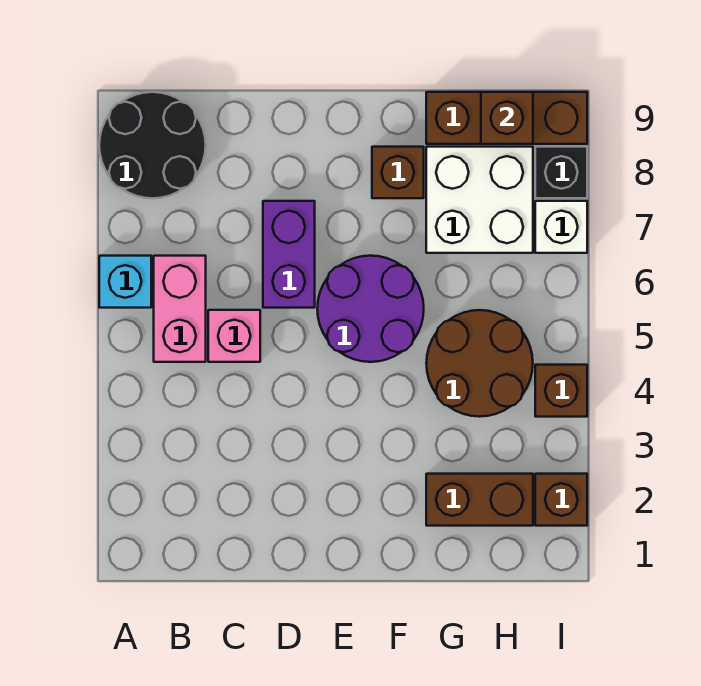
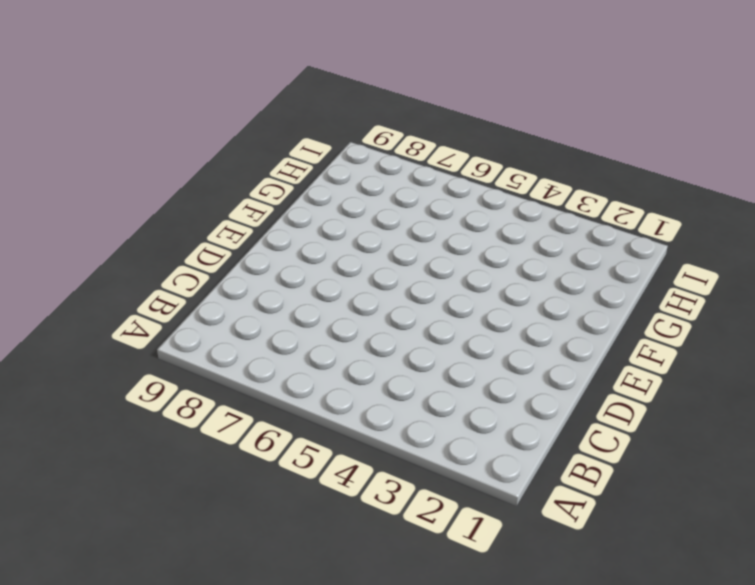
none -> cyan brick A6 level 1
none -> black round brick A8:B9 level 1
none -> pink brick B5:B6 level 1

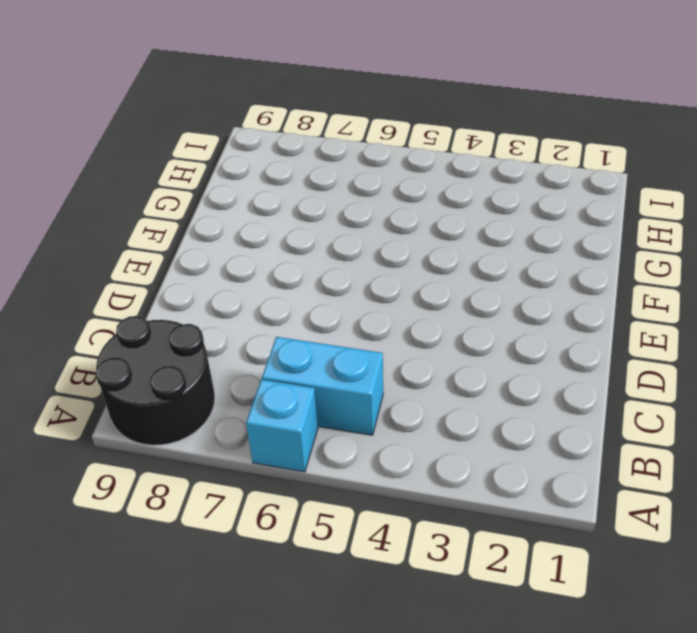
cyan brick B5:B6 level 1 -> pink brick B5:B6 level 1
none -> pink brick C5 level 1
none -> purple brick D6:D7 level 1
none -> purple round brick E5:F6 level 1

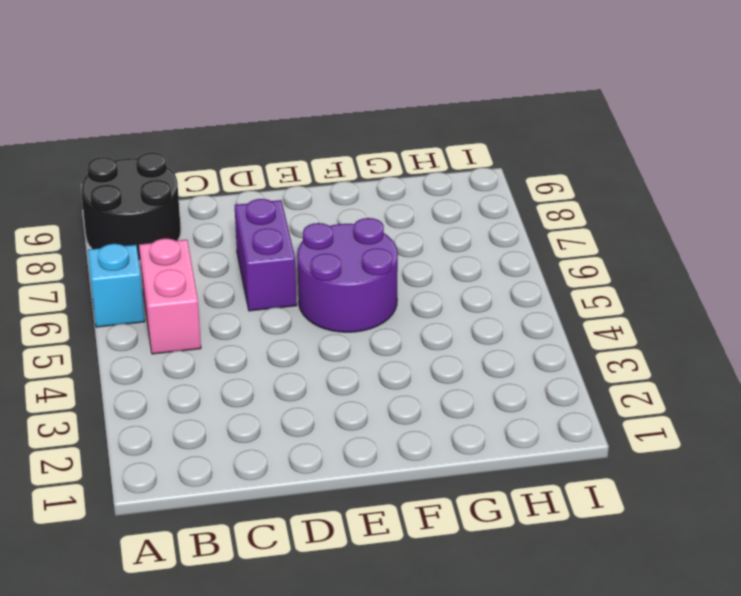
none -> pink brick C5 level 1
none -> brown brick F8 level 1
none -> brown brick G2:H2 level 1

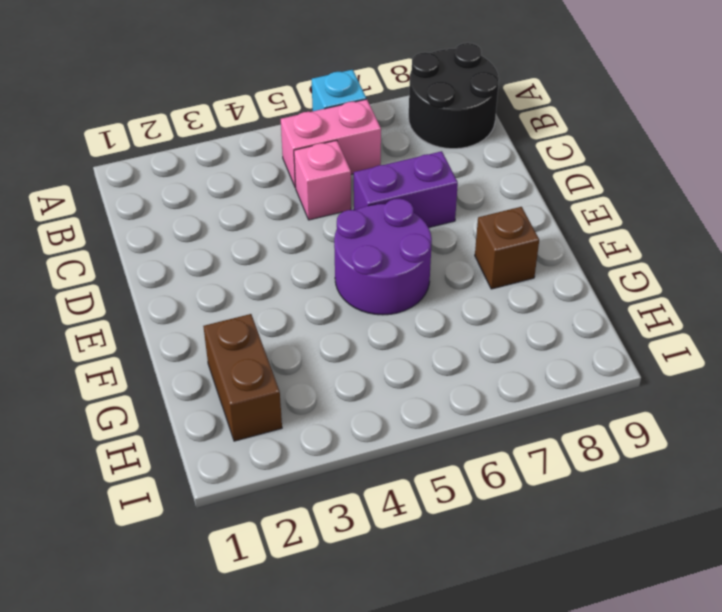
none -> brown round brick G4:H5 level 1
none -> white brick G7:H8 level 1
none -> brown brick G9:I9 level 1

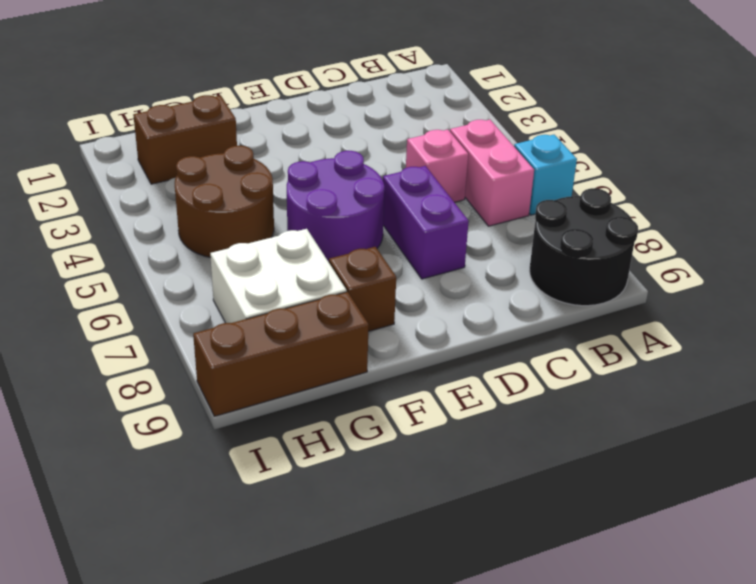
none -> brown brick I2 level 1
none -> brown brick I4 level 1
none -> white brick I7 level 1

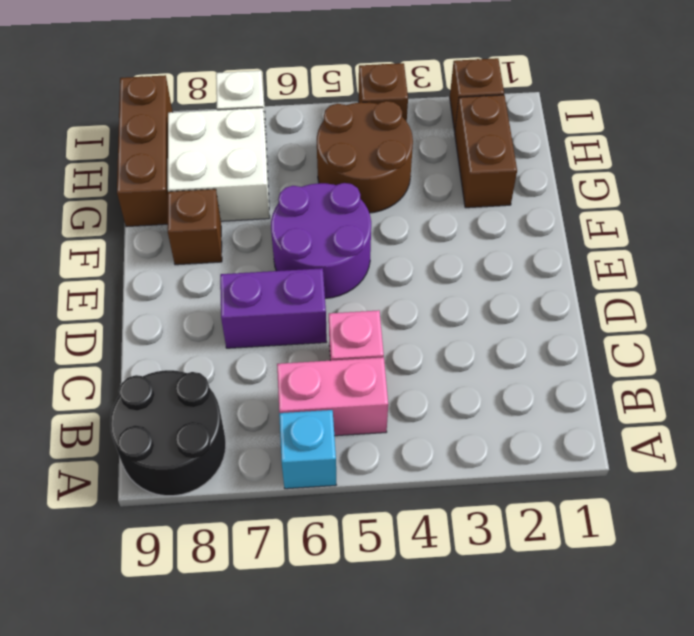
none -> black brick I8 level 1
none -> brown brick H9 level 2

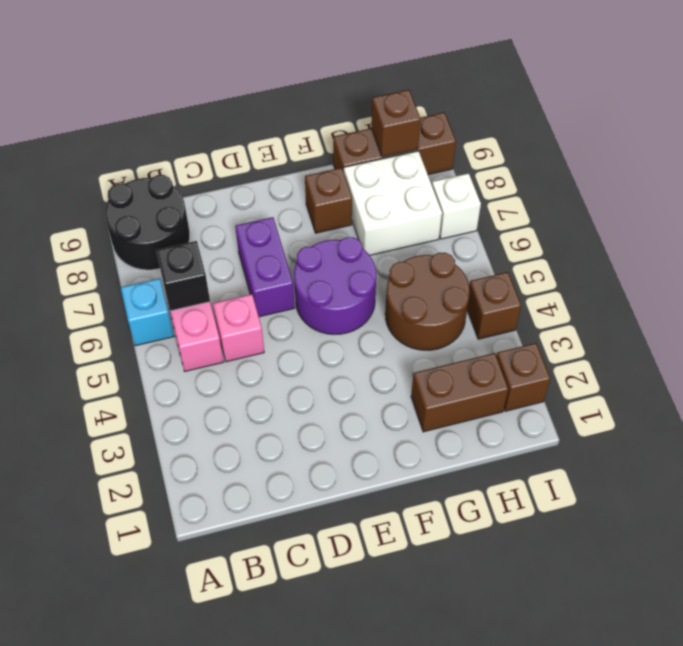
black brick B6 level 2 -> black brick I8 level 1

